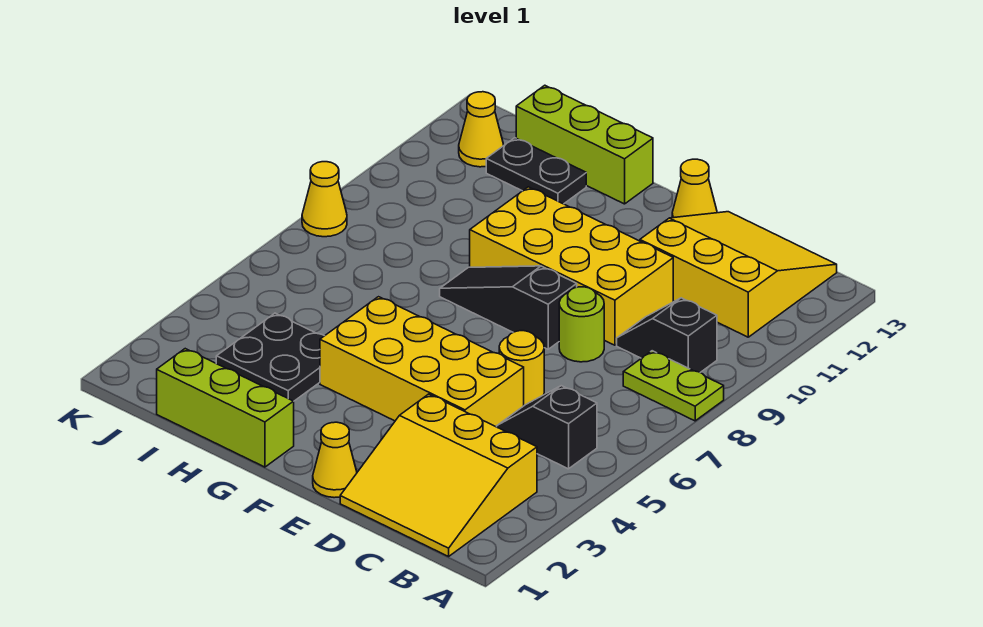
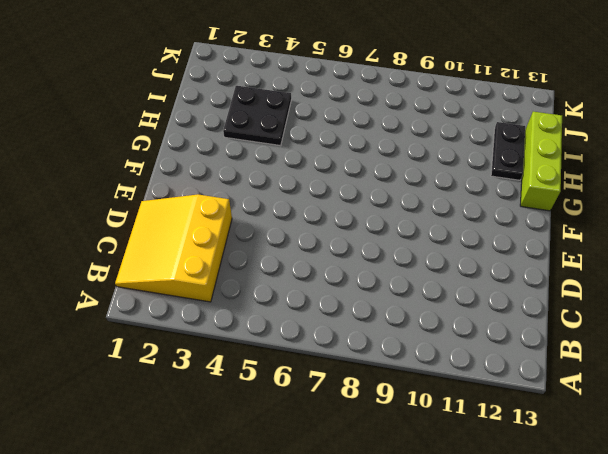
none -> lime plate A8:B8 level 1
none -> black slope B5:C5 level 1 top B
none -> black slope B9:C9 level 1 top B

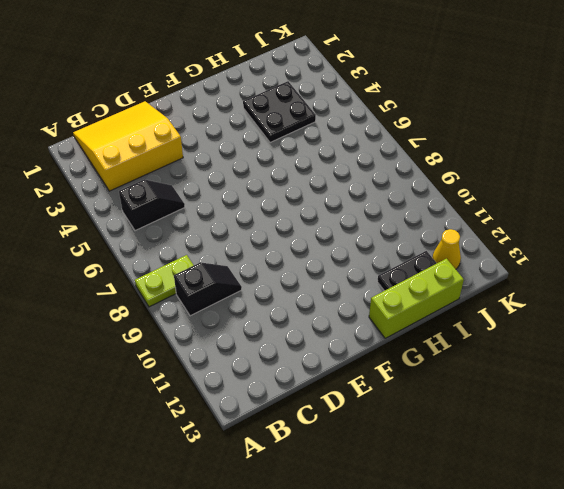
none -> yellow slope B11:D13 level 1 top 11
none -> yellow brick D4:G5 level 1
none -> yellow round brick D6 level 1

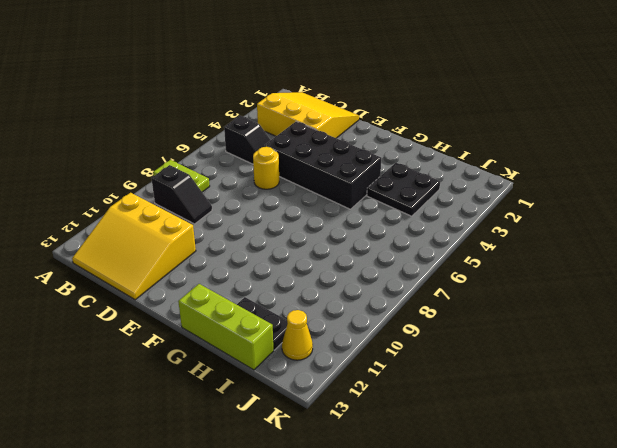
black brick D4:G5 level 1 -> yellow brick D4:G5 level 1
none -> lime round brick D8 level 1
none -> yellow brick D9:G10 level 1
none -> yellow cone E1 level 1

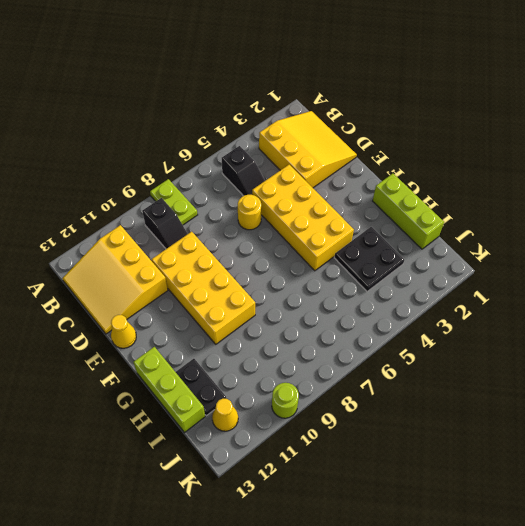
lime round brick K10 level 1 -> lime round brick D8 level 1
none -> yellow cone E1 level 1
none -> black slope E8:G8 level 1 top E
none -> yellow cone K8 level 1

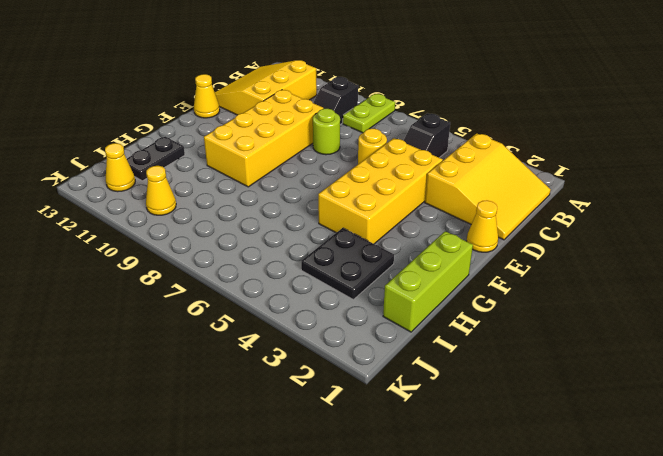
yellow cone J10 level 1 -> yellow cone K8 level 1
none -> black slope E8:G8 level 1 top E
none -> lime brick G13:I13 level 1

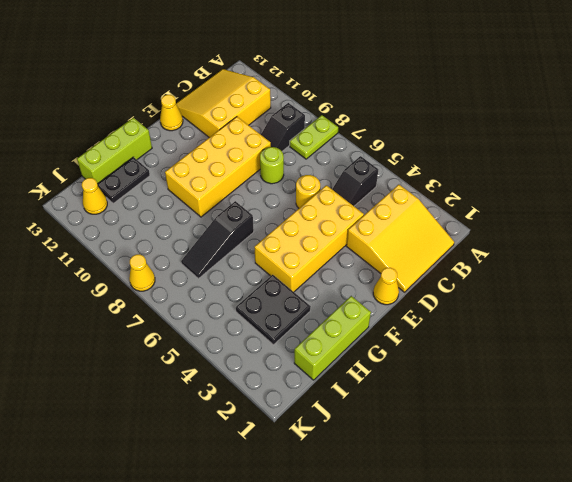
black slope G7:I7 level 1 top G -> black slope E8:G8 level 1 top E

